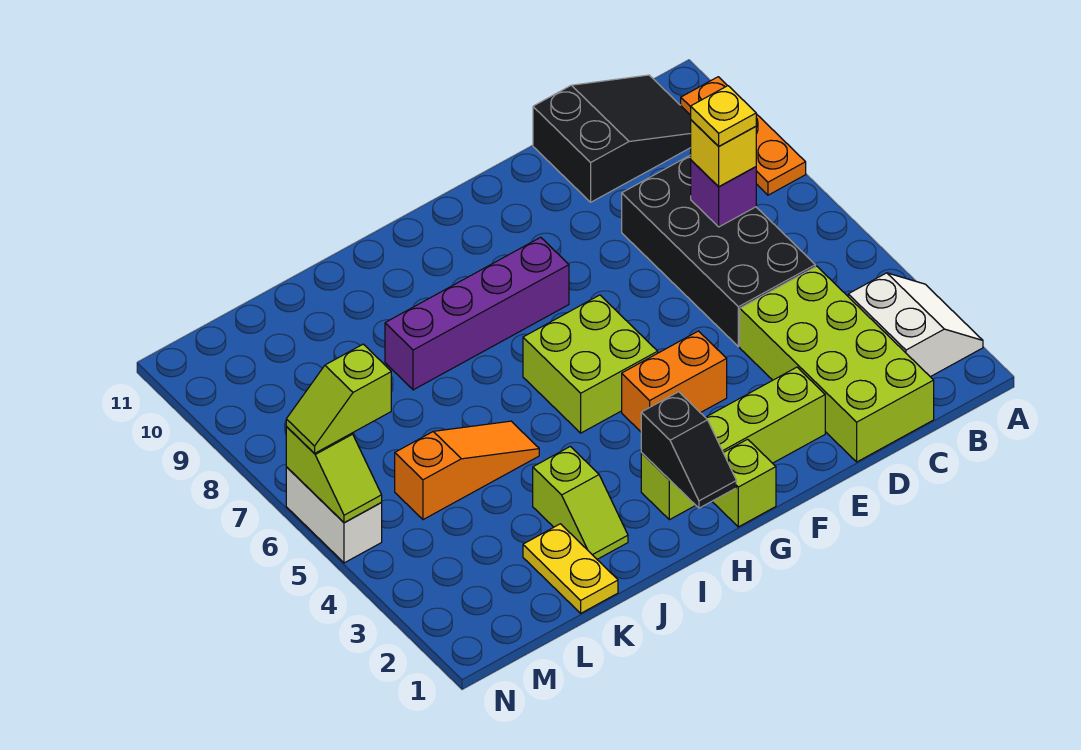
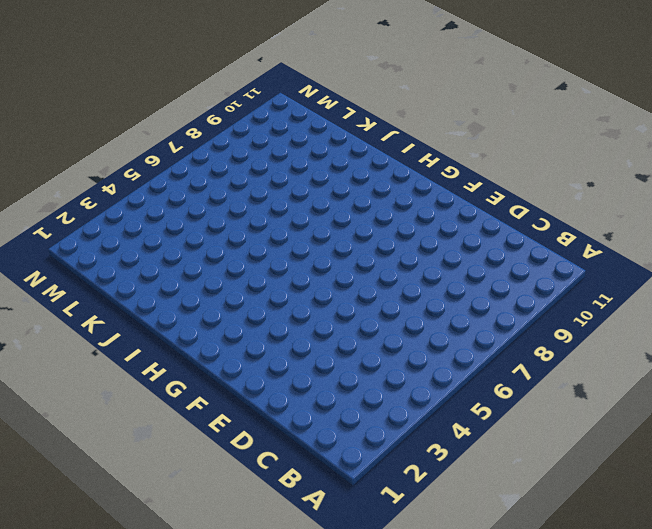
none -> white slope A2:B3 level 1 top B
none -> orange plate A8:A10 level 1
none -> black slope B10:D11 level 1 top D

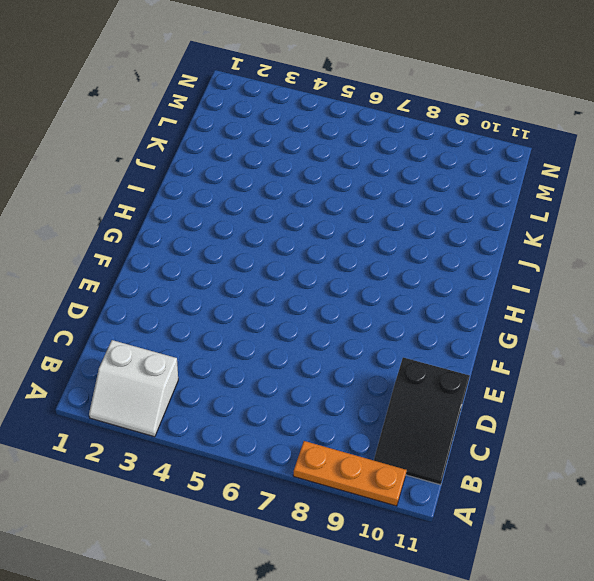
none -> lime brick C1:D4 level 1
none -> black brick C5:D8 level 1
none -> lime brick E2:H2 level 1

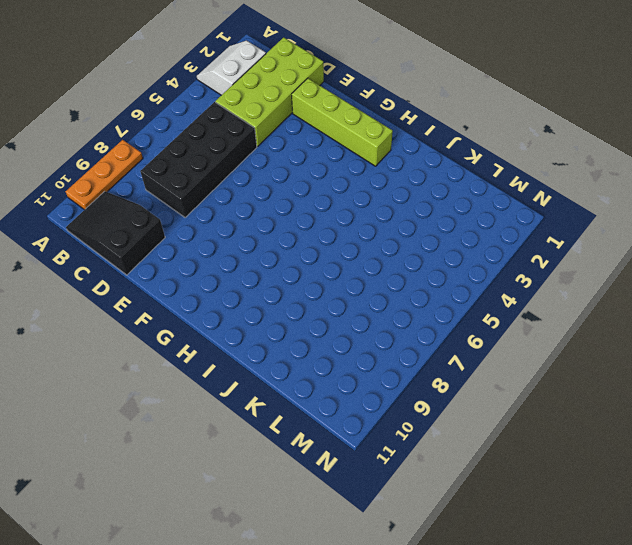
none -> orange brick F4:G4 level 1
none -> lime brick G1 level 1
none -> lime brick G5:H6 level 1

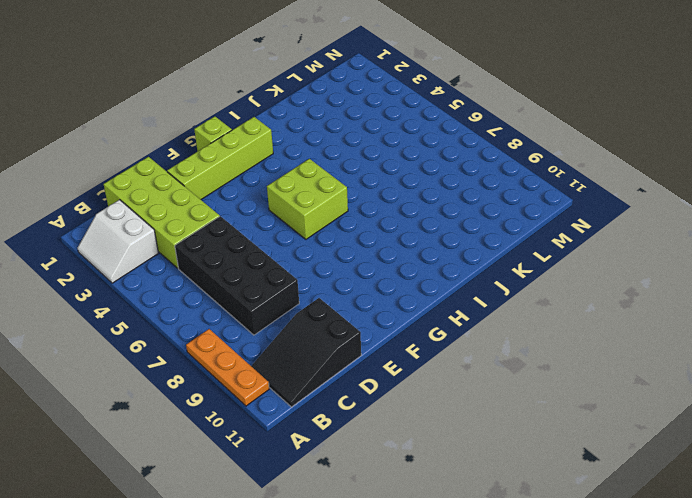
none -> orange brick F4:G4 level 1
none -> purple brick G8:J8 level 1
none -> lime slope J2:J3 level 1 top 3

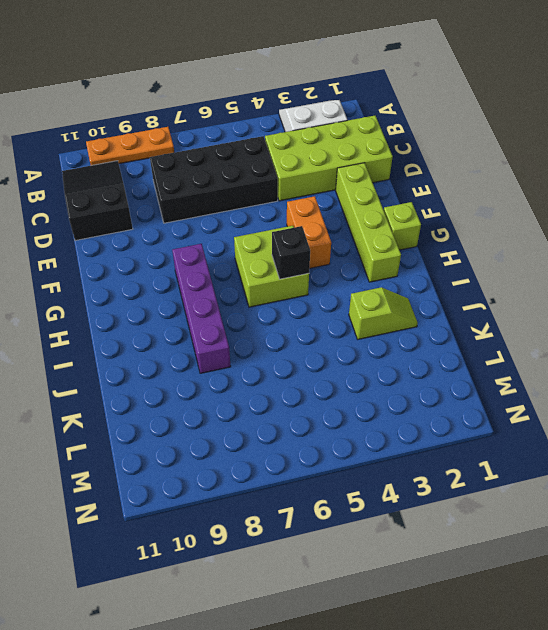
black brick H5 level 2 -> none
none -> orange slope J5:L5 level 1 top L
none -> yellow plate K1:K2 level 1
none -> white brick N5:N6 level 1

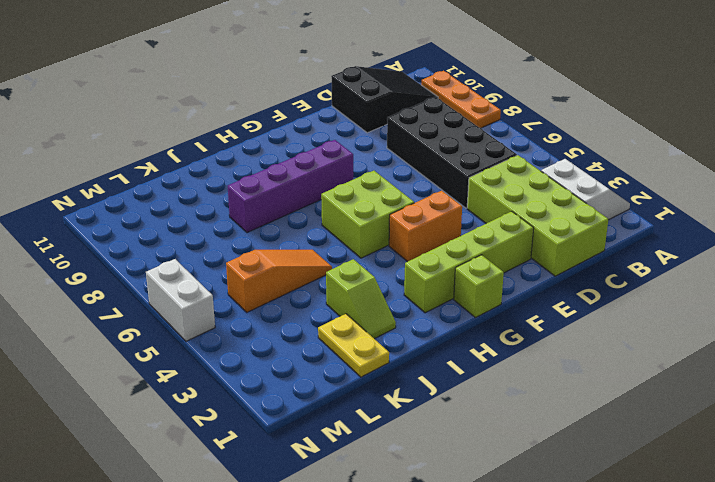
none -> purple brick C7 level 2
none -> black slope H1:H2 level 2 top 2
none -> lime slope N5:N6 level 2 top 6

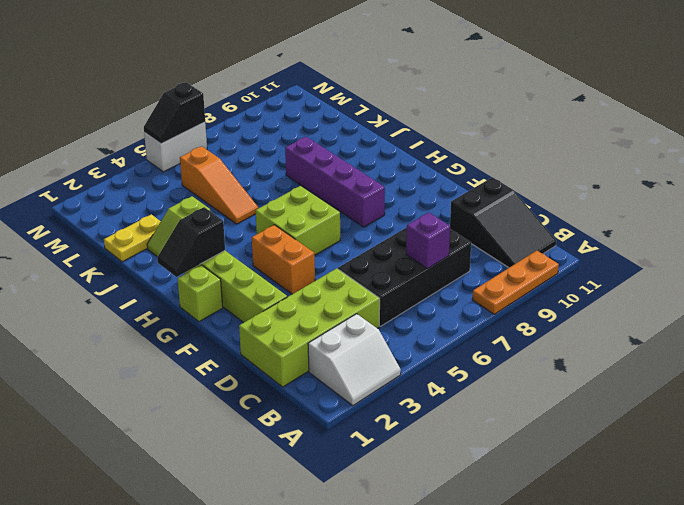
black slope N5:N6 level 2 top 6 -> lime slope N5:N6 level 2 top 6
none -> yellow brick C7 level 3
none -> lime slope M6:N6 level 3 top M
none -> yellow plate C7 level 4

